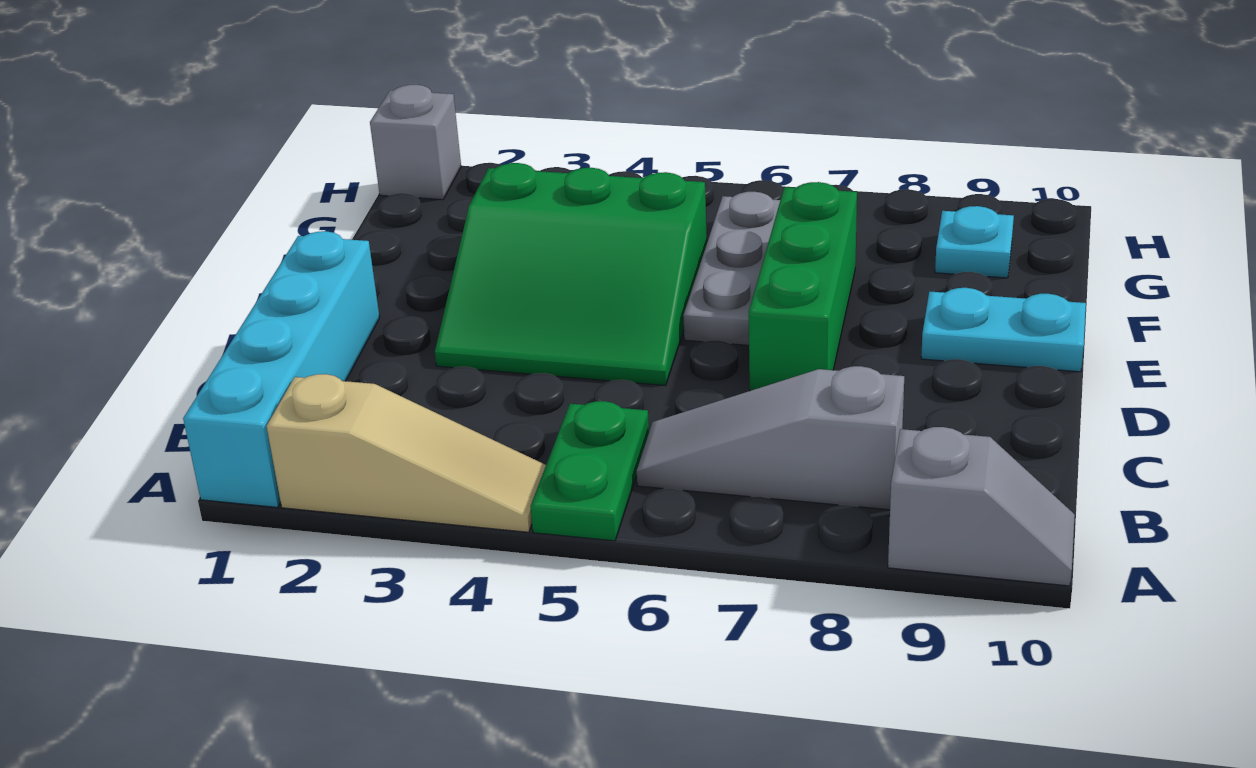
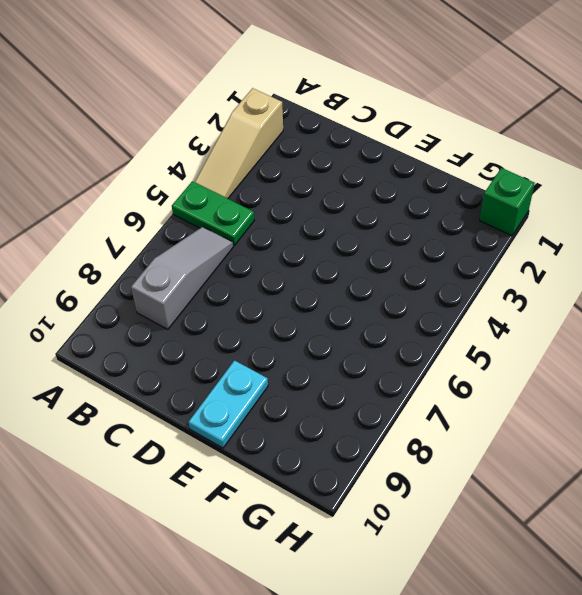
green brick H1 level 1 -> grey brick H1 level 1
none -> cyan brick A1:D1 level 1
none -> grey slope A9:A10 level 1 top 9

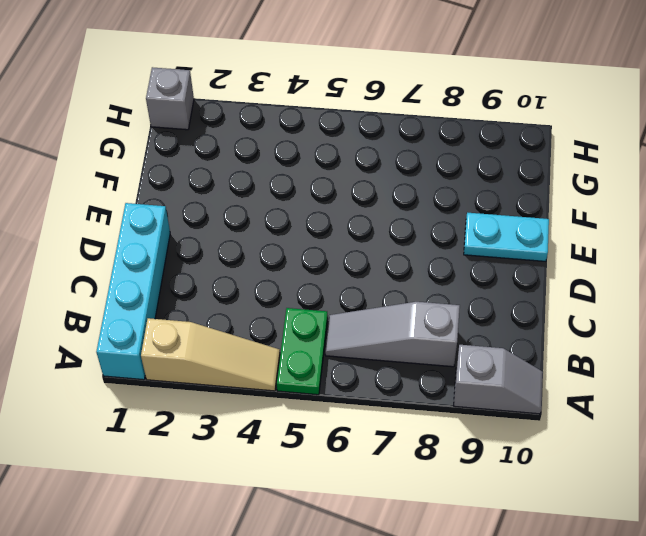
none -> green slope D3:F5 level 1 top F
none -> green brick D7:F7 level 1

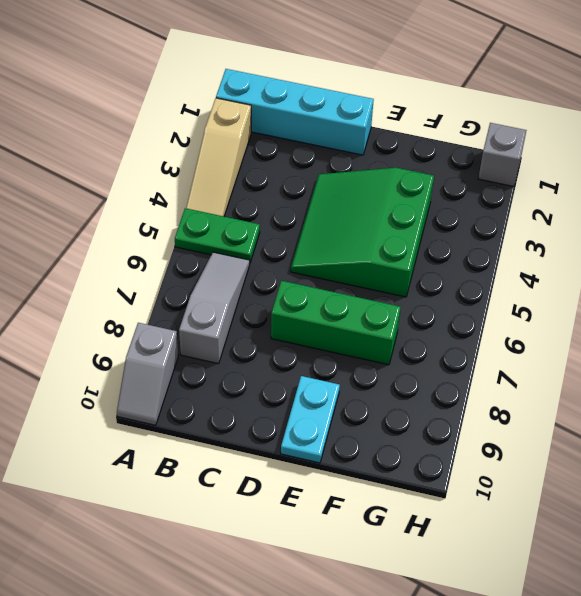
none -> grey plate E6:G6 level 1
none -> cyan plate G9 level 1

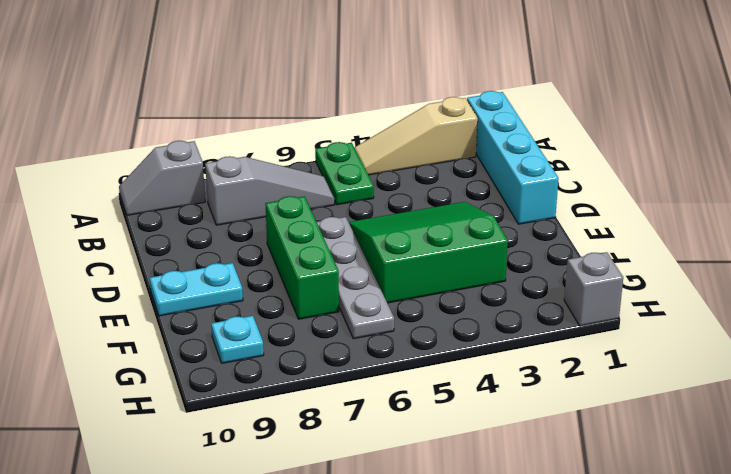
grey plate D6:G6 level 1 -> grey plate E6:G6 level 1

